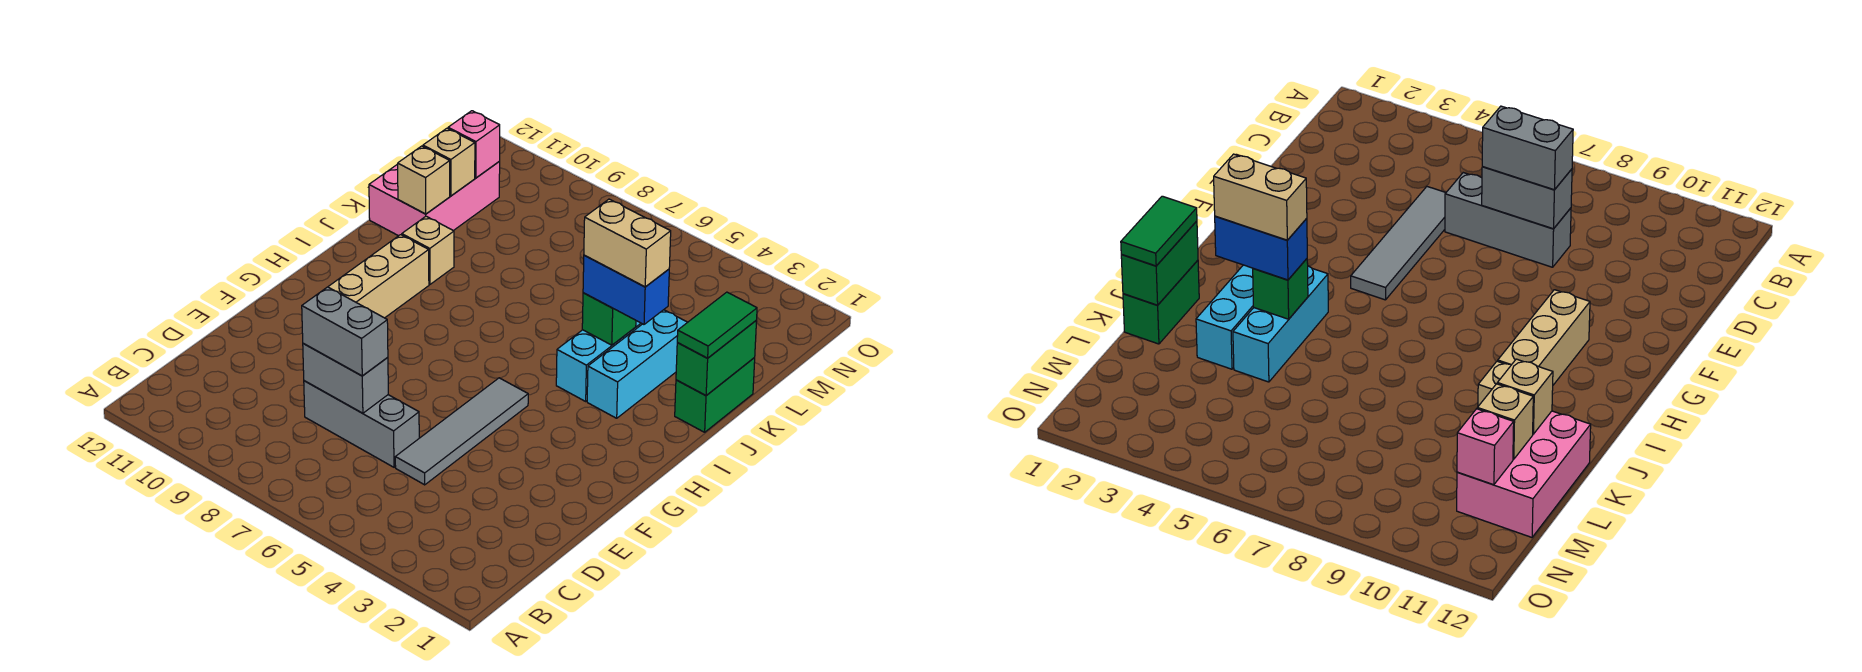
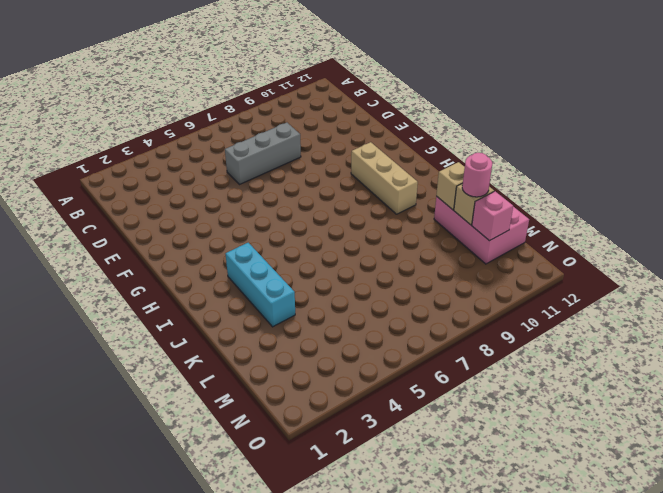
pink round brick L11 level 3 -> none
none -> grey tile D5:G5 level 1
none -> cyan brick I4:K4 level 1
none -> green brick J1:K1 level 1

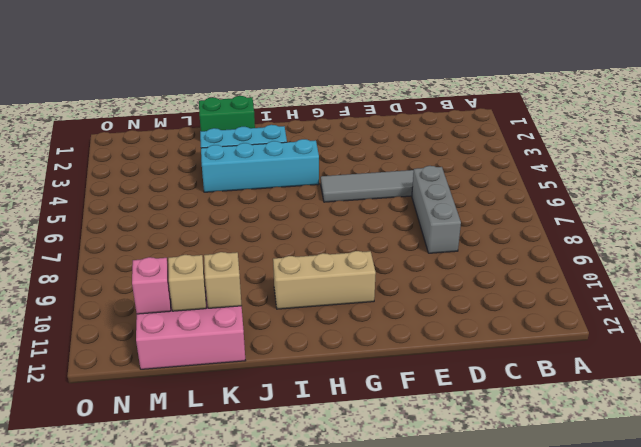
cyan brick H4:K4 level 1 -> cyan brick I4:K4 level 1
none -> tan brick J10 level 1
none -> grey brick D7:D8 level 2
none -> green brick J1:K1 level 2

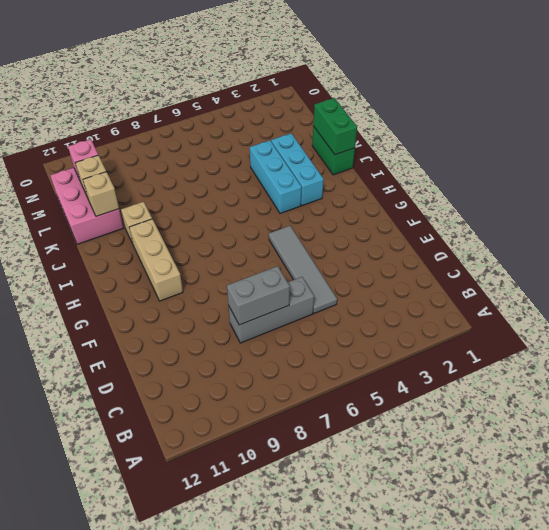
none -> green brick J4 level 2
none -> grey brick D7:D8 level 3
none -> green tile J1:K1 level 3

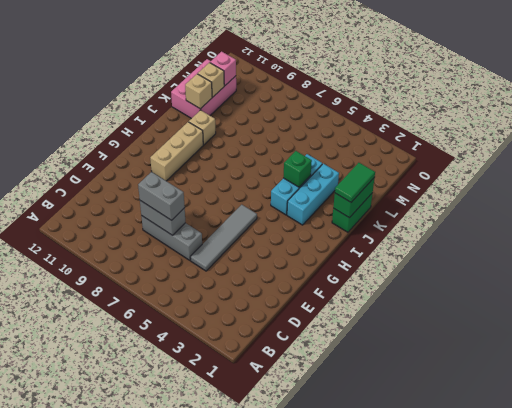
none -> blue brick J3:J4 level 3
none -> tan brick J3:J4 level 4

